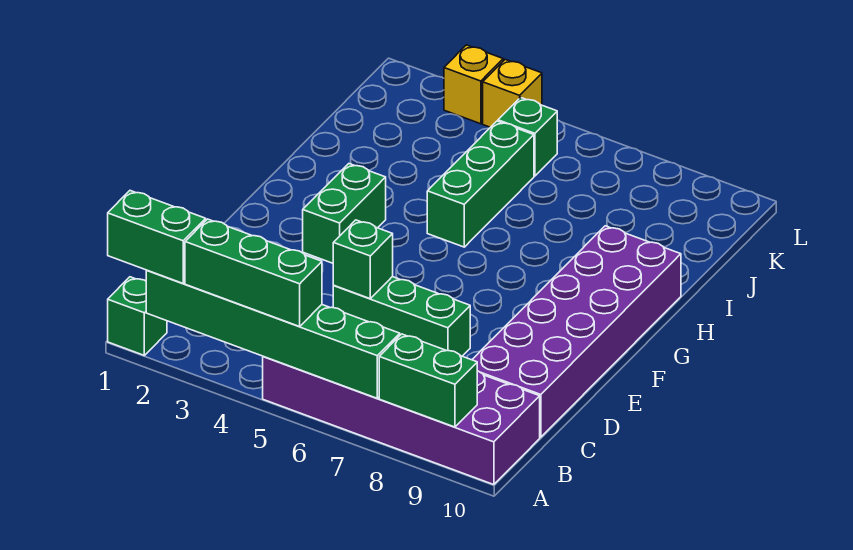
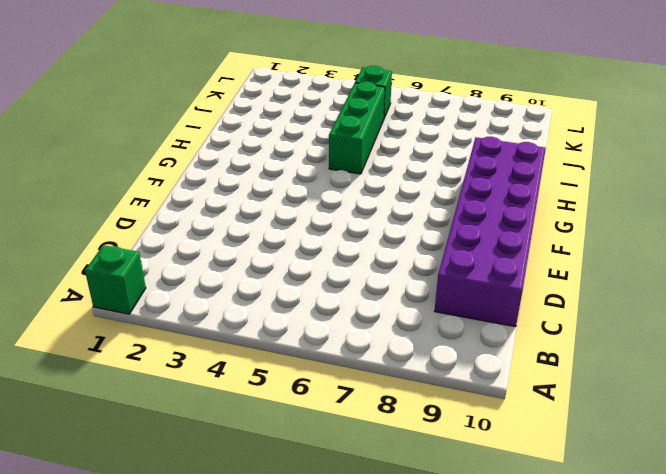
none -> purple brick A5:B10 level 1
none -> green brick D5:D7 level 1
none -> green brick F3:G3 level 1

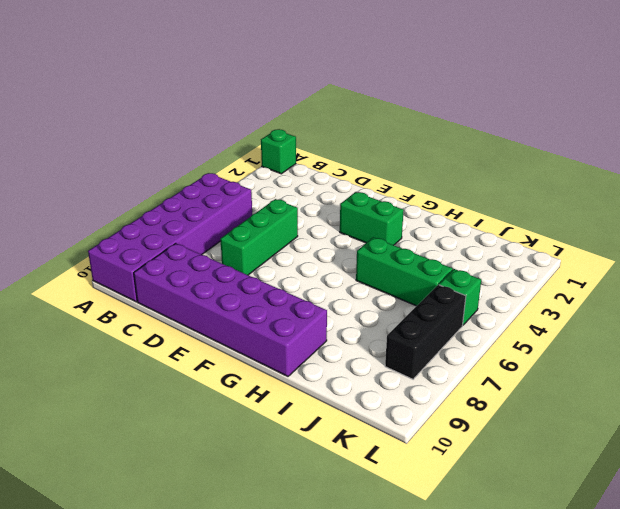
black brick K6:K8 level 1 -> none
none -> yellow brick L3 level 1
none -> yellow brick L4 level 1
none -> green brick A2:A7 level 2

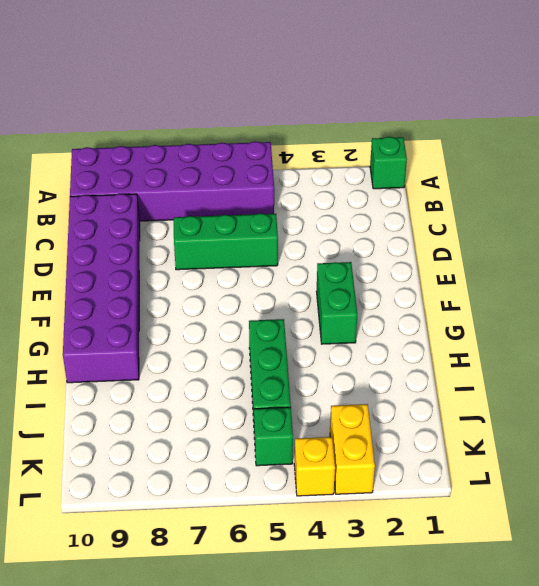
yellow brick K3:L3 level 1 -> yellow brick L3 level 1
none -> green brick A2:A7 level 2
none -> green brick A8:A9 level 2
none -> green brick D5 level 2

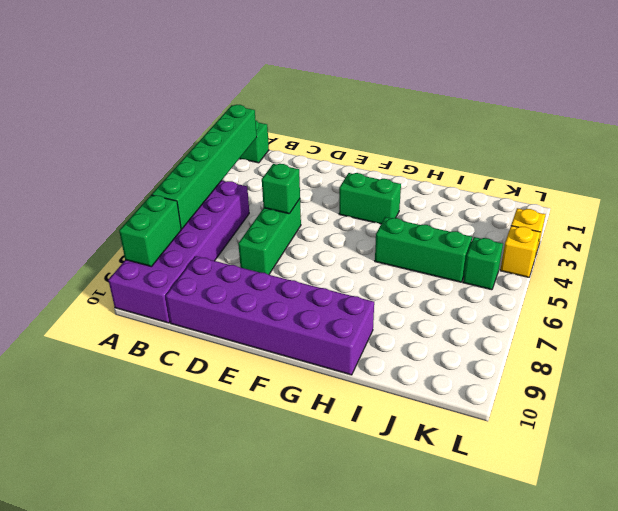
none -> green brick A1:A2 level 3
none -> green brick A3:A5 level 3

